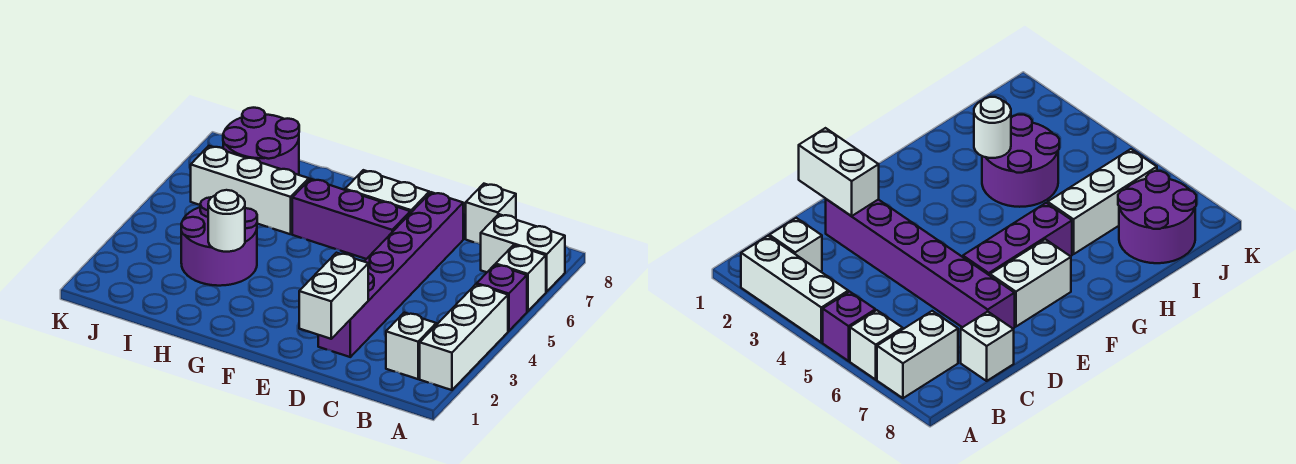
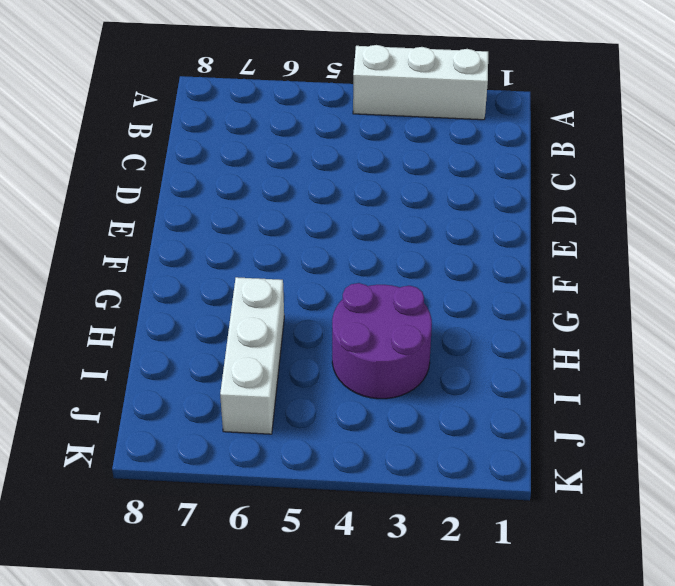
none -> purple brick A5 level 1
none -> white brick A6 level 1
none -> white brick A7:B7 level 1

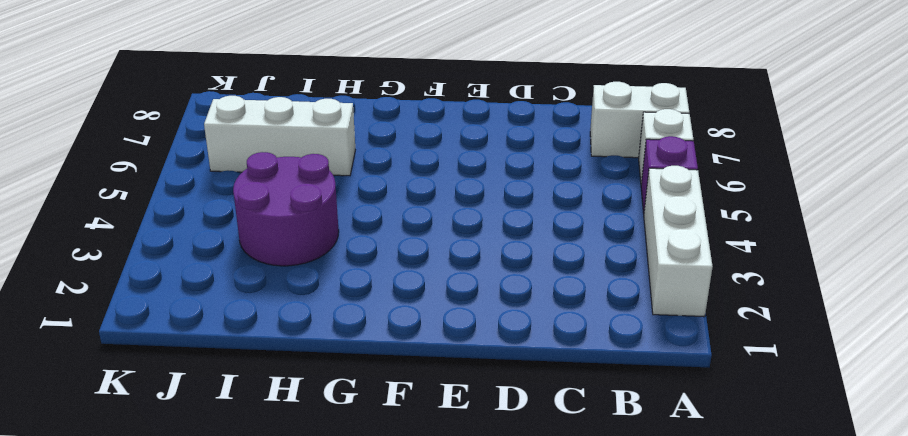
none -> white brick B2 level 1
none -> white brick C8 level 1
none -> purple brick D2:D7 level 1

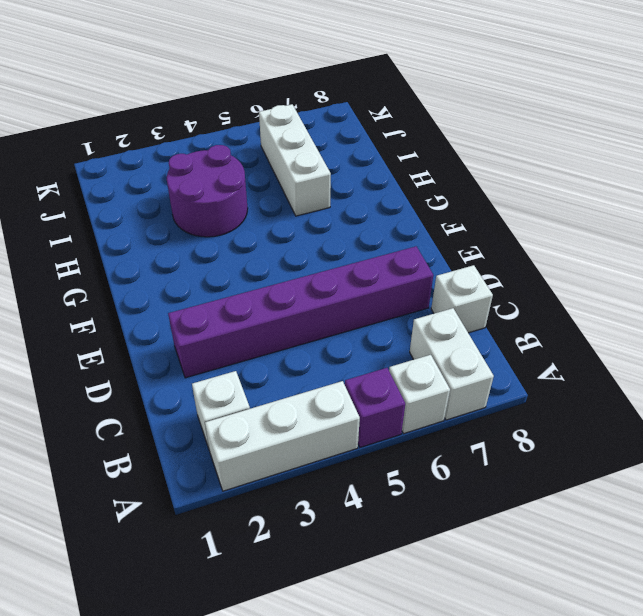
none -> purple brick E6:G6 level 1
none -> white brick E7:F7 level 1
none -> purple round brick I7:J8 level 1

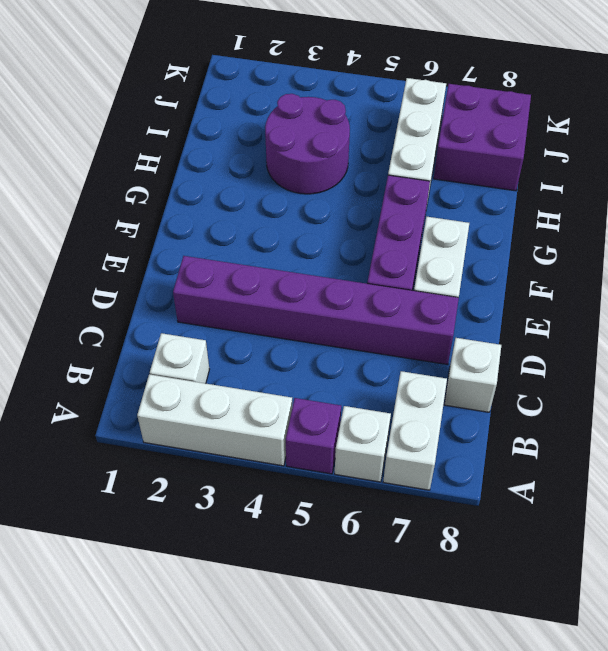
purple brick I7:J8 level 1 -> purple round brick I7:J8 level 1
none -> white brick D1:D2 level 2
none -> white round brick H3 level 2

